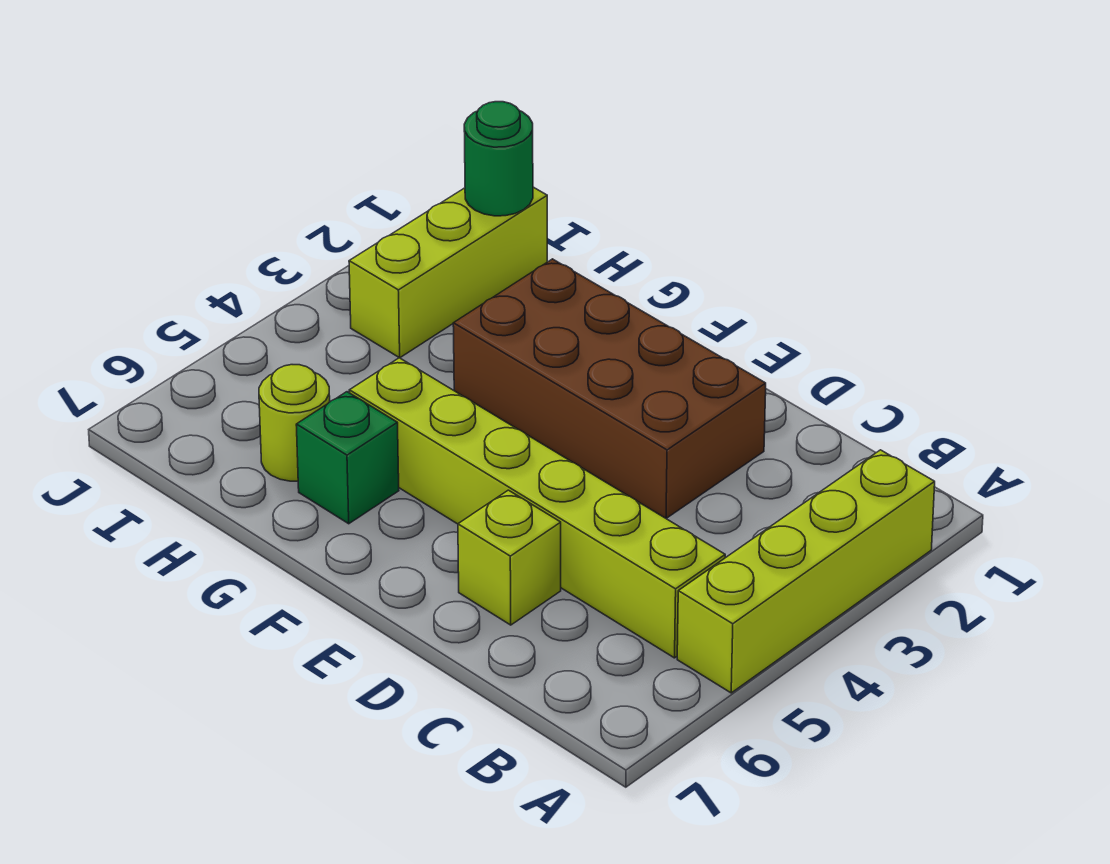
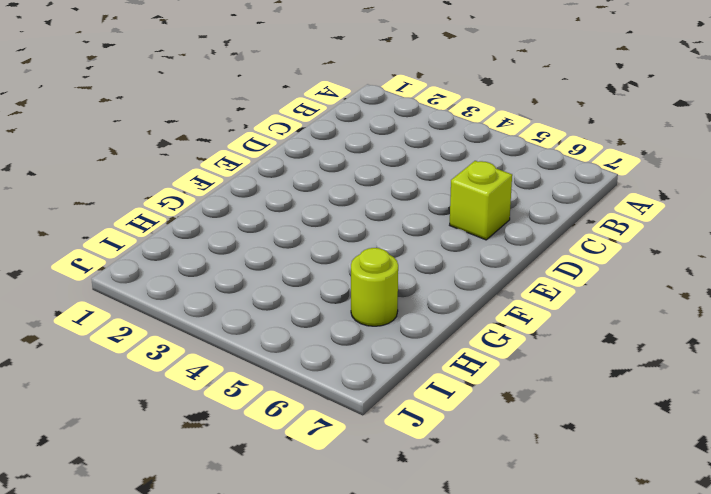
none -> lime brick A2:A5 level 1
none -> lime brick B5:G5 level 1

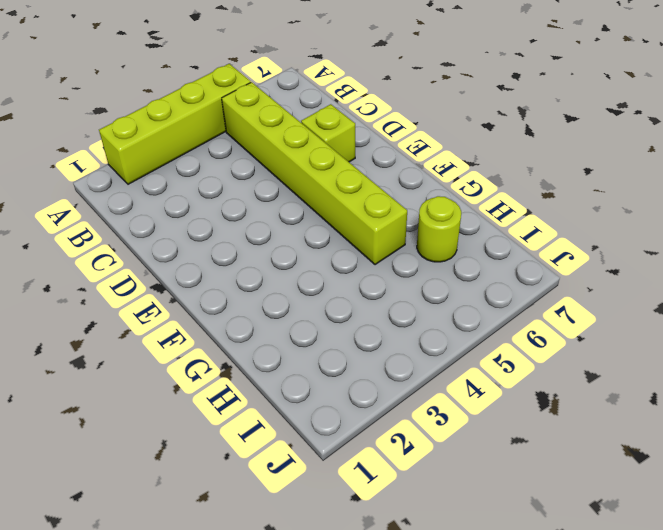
none -> brown brick D2:G3 level 1
none -> green brick G6 level 1

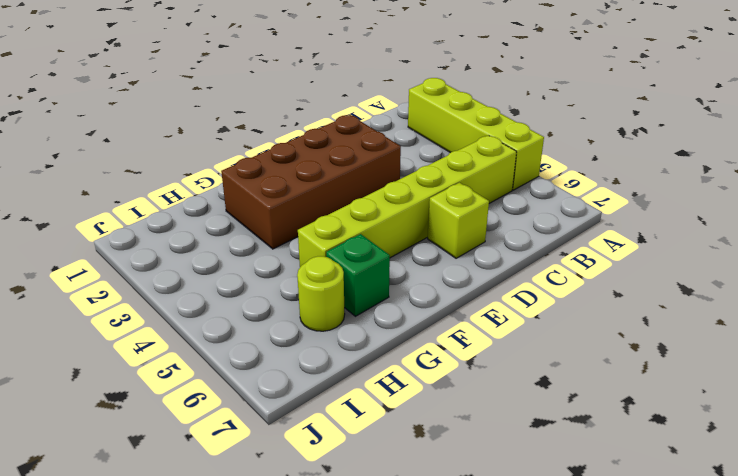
none -> lime brick I1:I3 level 1
none -> green round brick I1 level 2

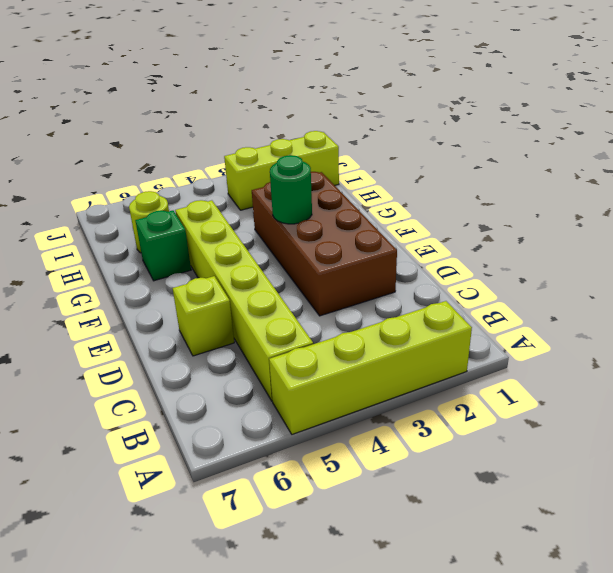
green round brick F3 level 2 -> green round brick I1 level 2

